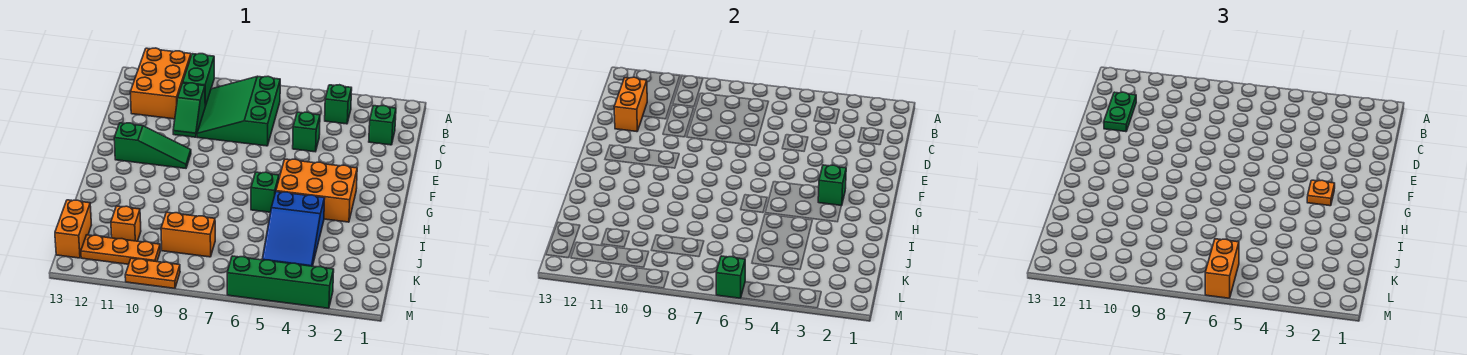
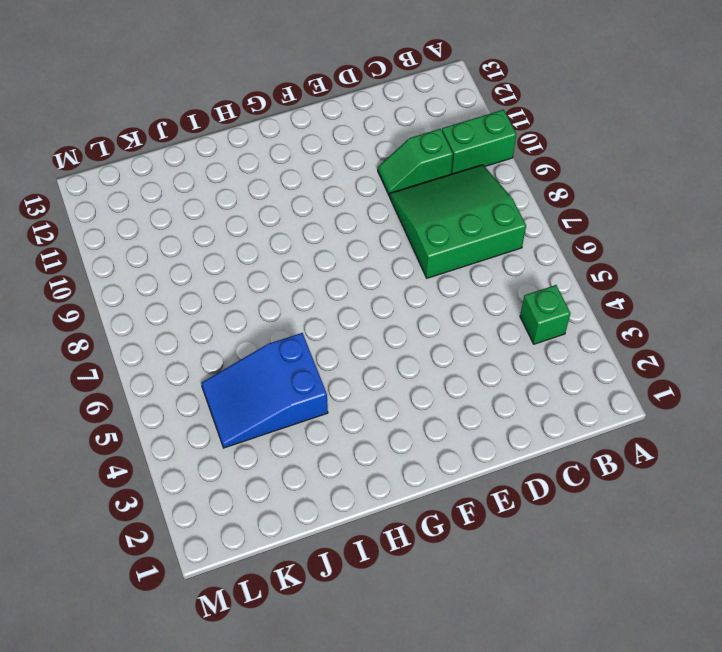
none -> orange brick A11:C12 level 1
none -> green brick C2 level 1
none -> green brick D5 level 1

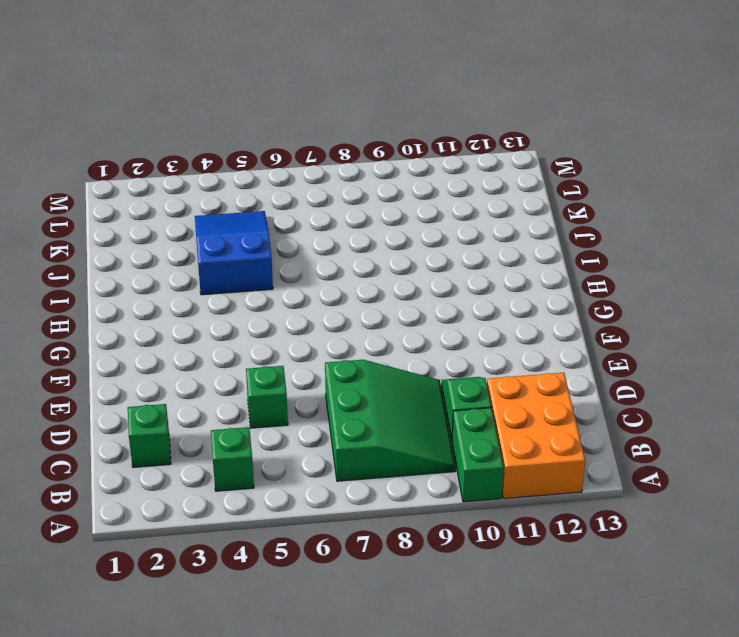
none -> green slope F10:F12 level 1 top 12
none -> orange brick G3:H5 level 1
none -> green brick H6 level 1

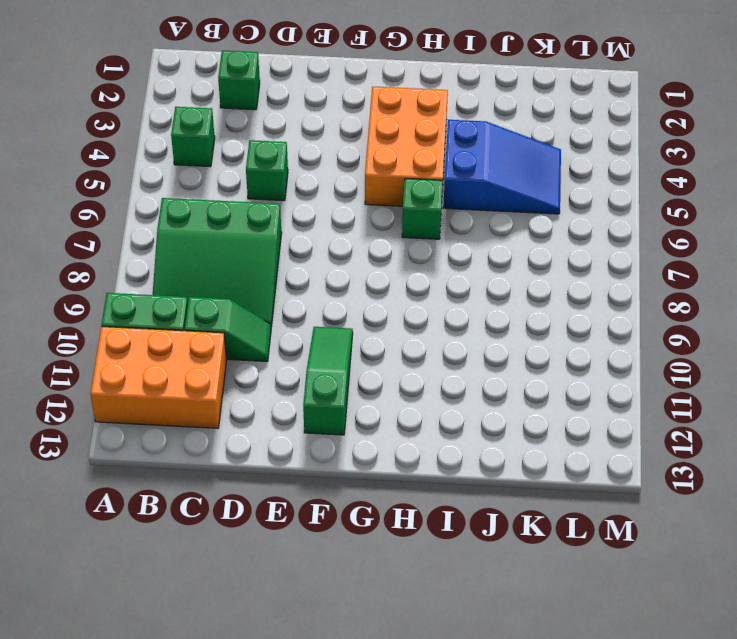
none -> orange brick K8:K9 level 1
none -> orange brick K11 level 1
none -> orange brick K13:L13 level 1

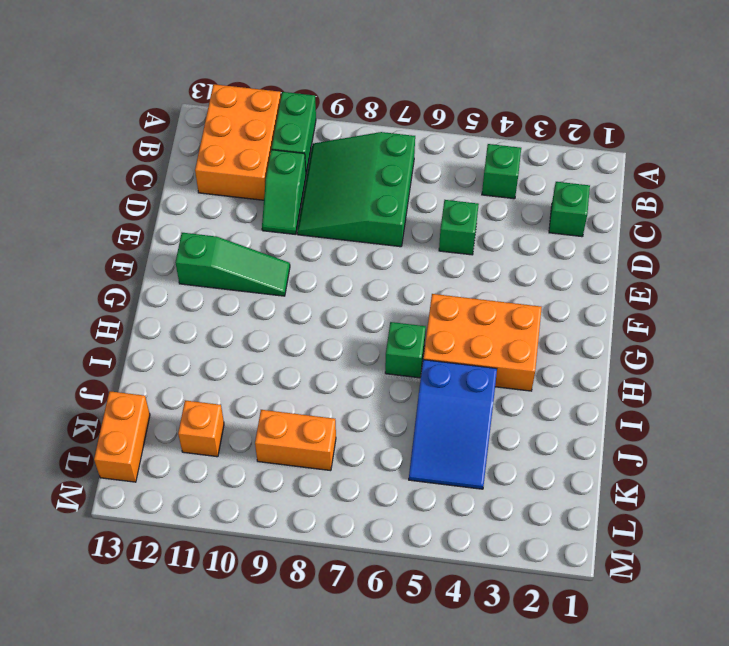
none -> orange plate L10:L12 level 1
none -> green brick M3:M6 level 1
none -> orange plate M9:M10 level 1

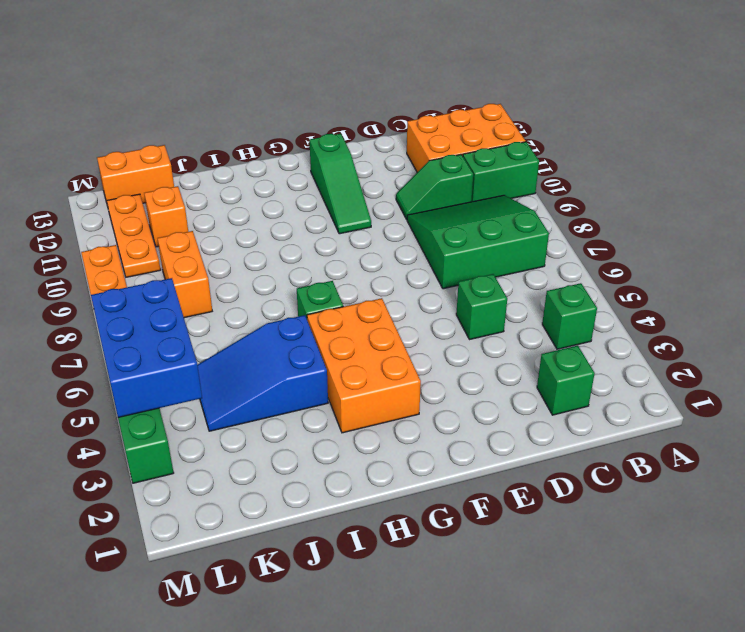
blue brick L4:M6 level 2 -> green brick M6 level 2
none -> orange brick C12:D12 level 2
none -> green brick G3 level 2
none -> green plate C12:D12 level 3

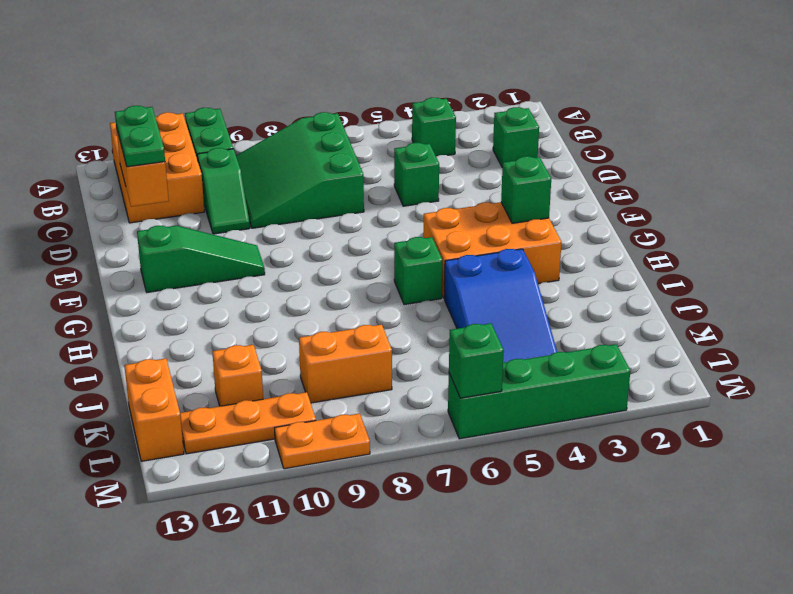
none -> orange plate G3 level 3
none -> orange brick L6:M6 level 3

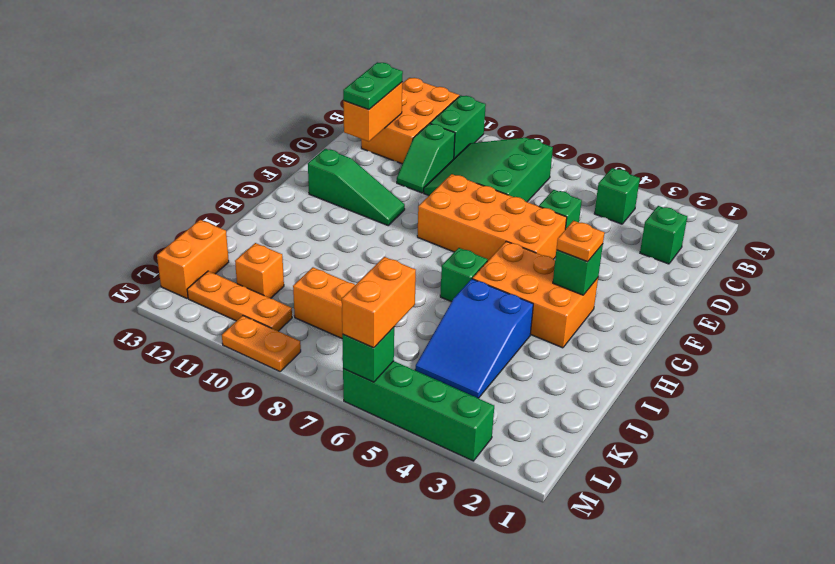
orange brick E5:F8 level 1 -> none

